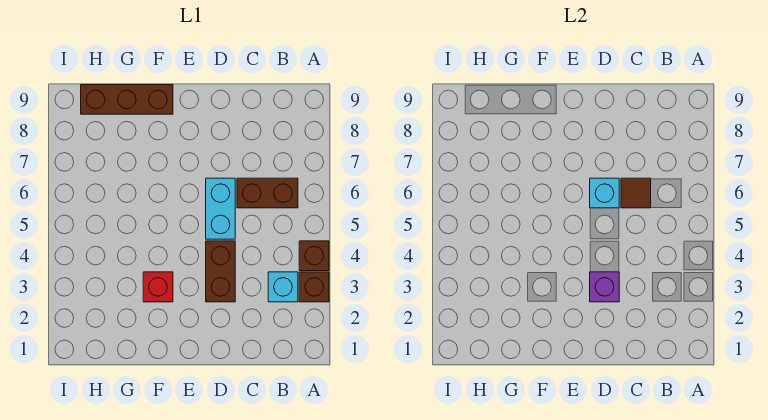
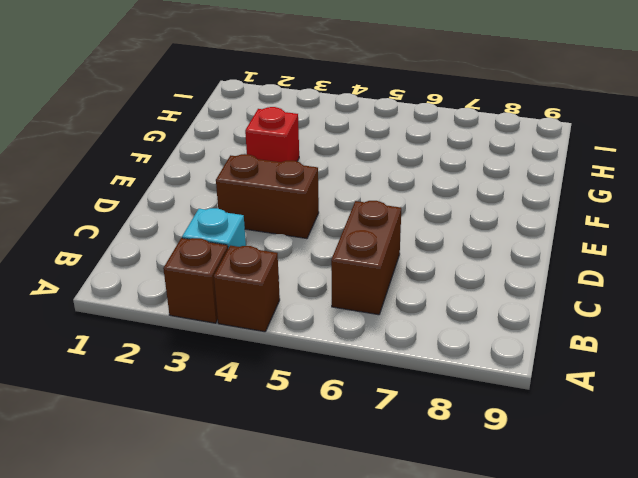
none -> cyan brick D5:D6 level 1
none -> brown brick F9:H9 level 1

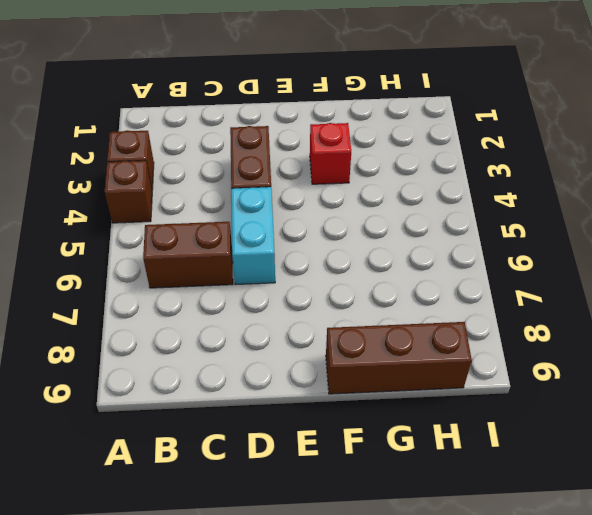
none -> cyan brick B3 level 1
none -> brown tile C6 level 2

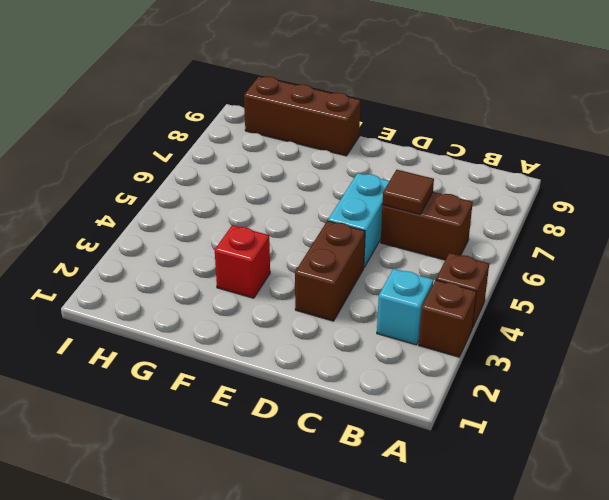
none -> purple brick D3 level 2
none -> cyan brick D6 level 2

